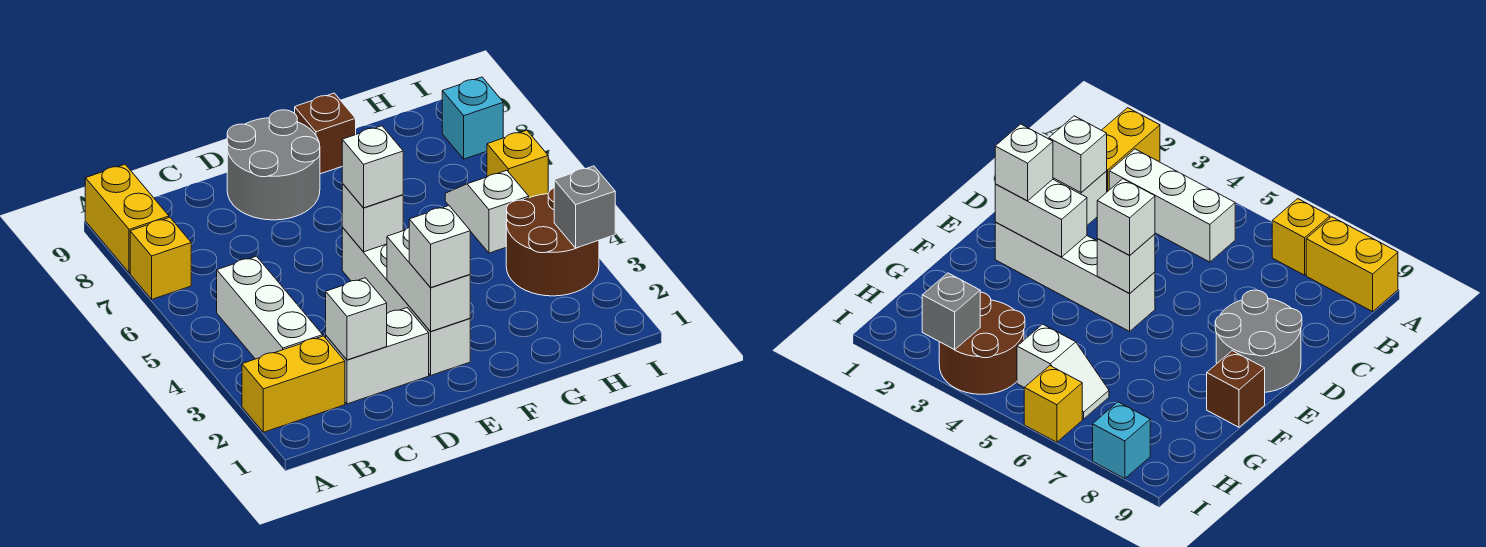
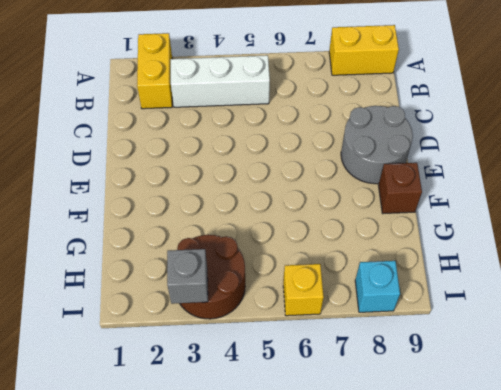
none -> yellow brick A7 level 1
none -> white brick C2:D2 level 1
none -> white brick E2:E5 level 1

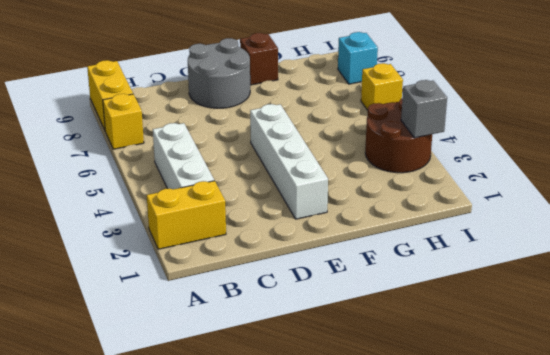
none -> white brick C2:D2 level 1
none -> white slope H5:H6 level 1 top 5
none -> white brick C2 level 2

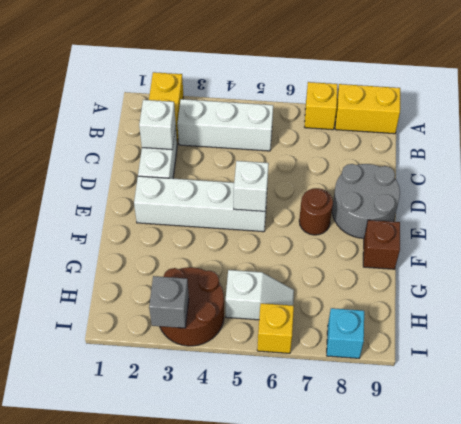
brown round brick E7 level 1 -> none
none -> white brick E2:E3 level 2
none -> white brick E2 level 3
none -> white brick E5 level 3

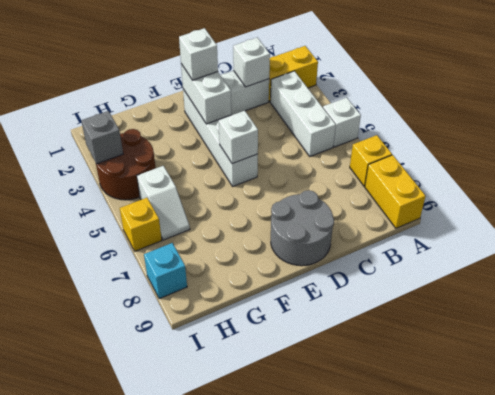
white brick A5 level 1 -> white brick E5 level 3
none -> brown brick F9 level 1

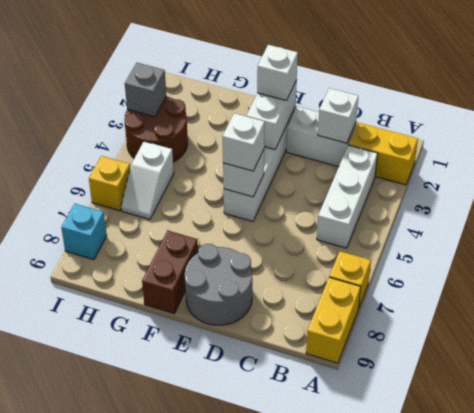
brown brick F8:F9 level 1 -> brown brick F9 level 1

